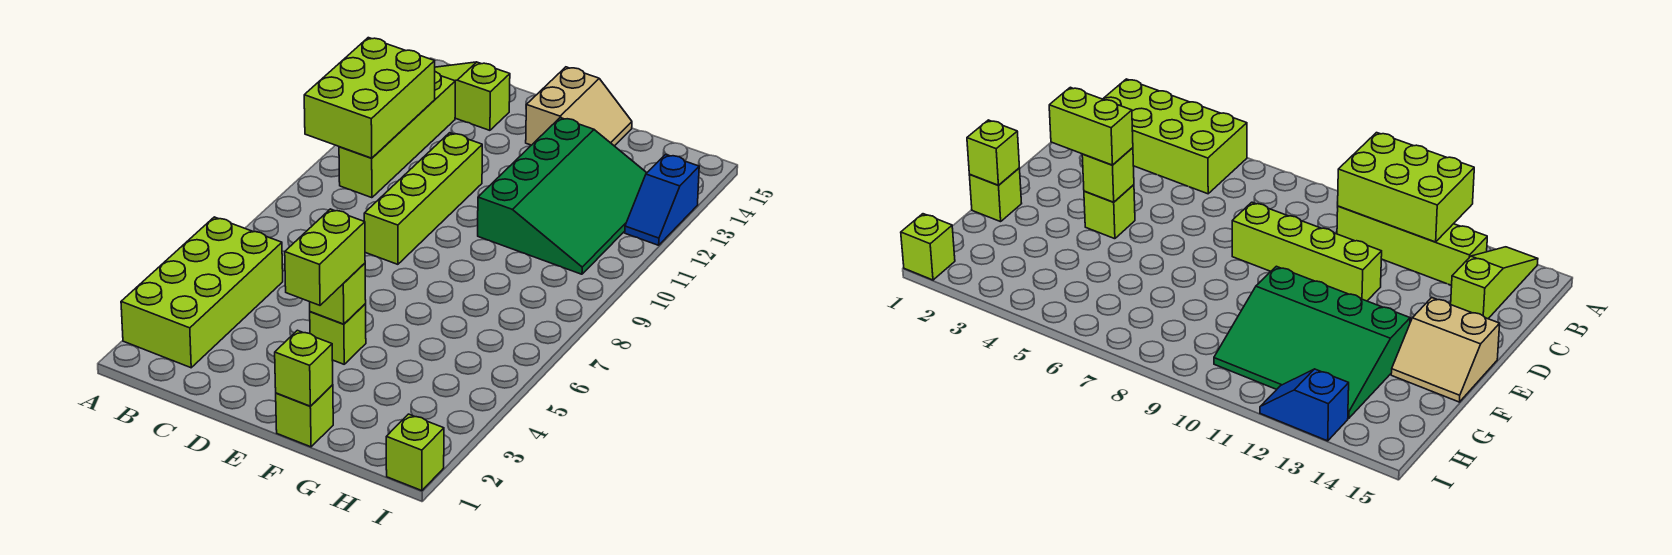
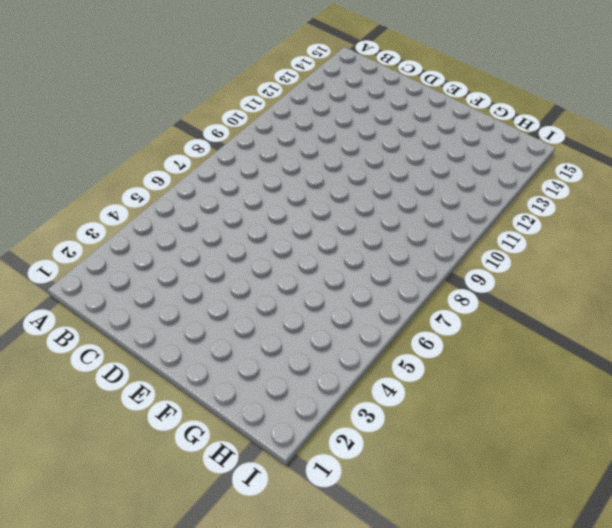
none -> lime brick A2:B5 level 1
none -> lime slope A14:C14 level 1 top C
none -> lime brick B10:B13 level 1

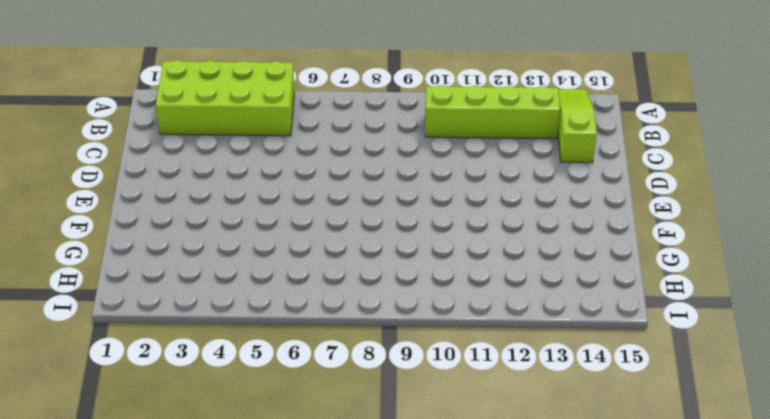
none -> lime brick D8:D11 level 1
none -> lime brick E4 level 1
none -> tan slope E14:F15 level 1 top E

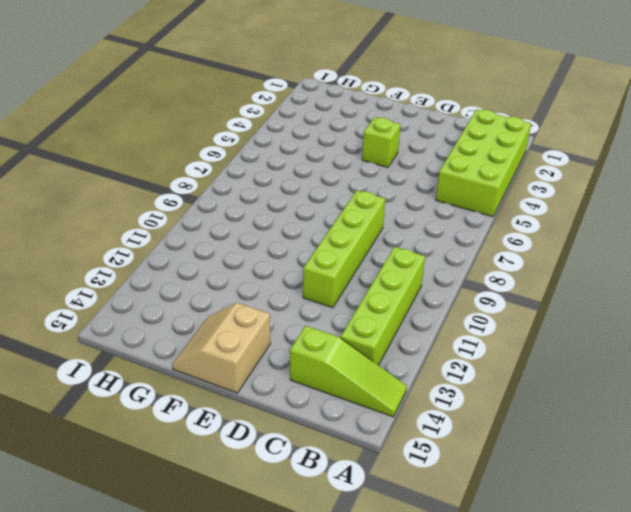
none -> lime brick F1 level 1
none -> green slope F10:H13 level 1 top F
none -> lime brick I1 level 1

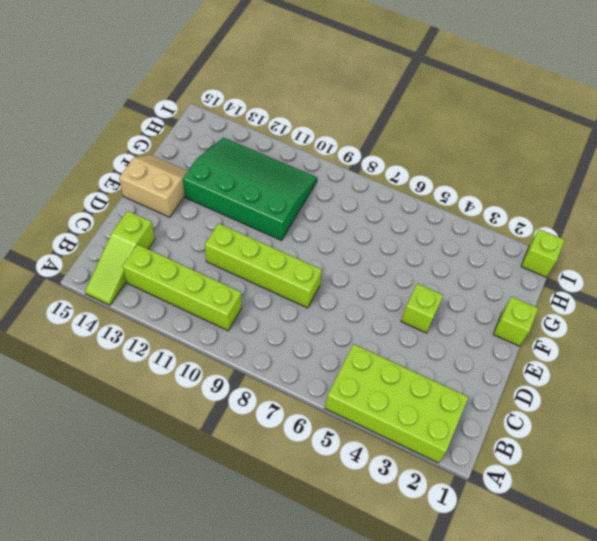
none -> blue slope I12:I13 level 1 top 13
none -> lime brick A10:B12 level 2
none -> lime brick E4 level 2

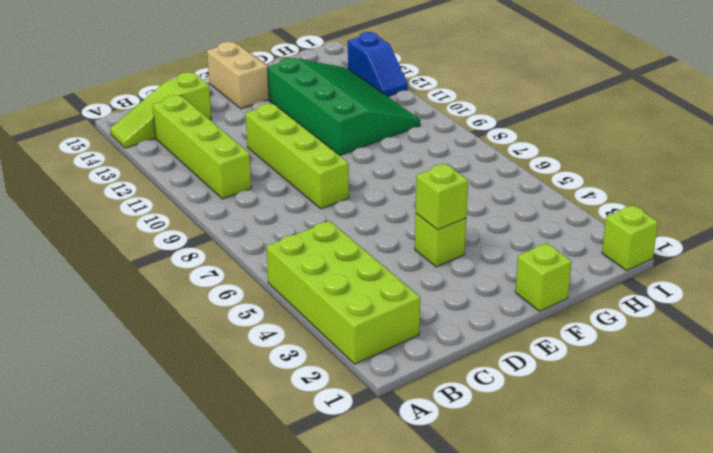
none -> lime brick A10:B12 level 2
none -> lime brick F1 level 2
none -> lime brick E3:E4 level 3

